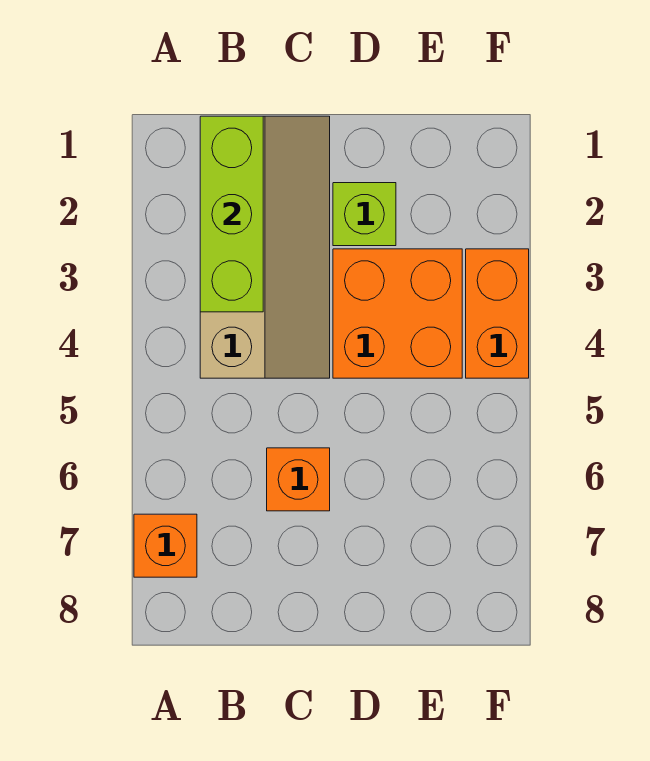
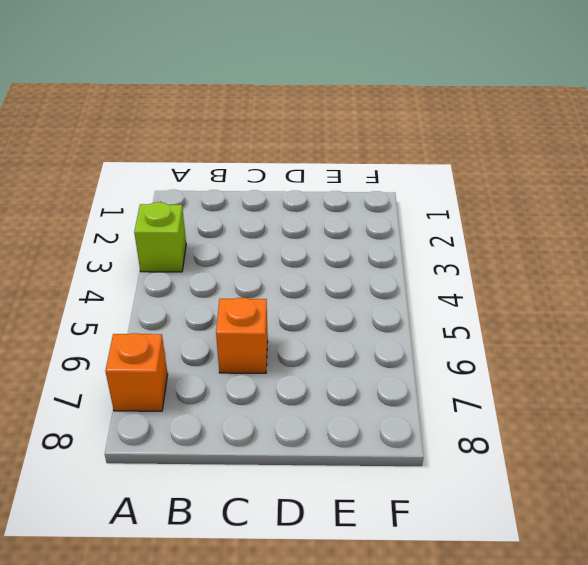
lime brick A3 level 1 -> lime brick D2 level 1
none -> tan slope B1:C4 level 1 top B
none -> orange brick D3:E4 level 1

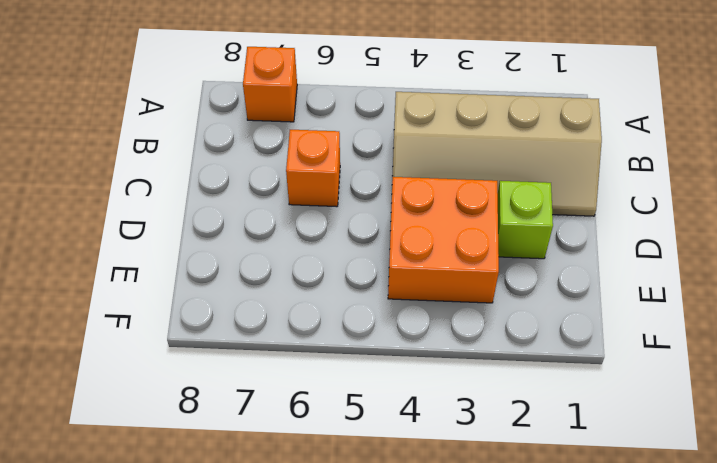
none -> orange brick F3:F4 level 1
none -> lime brick B1:B3 level 2

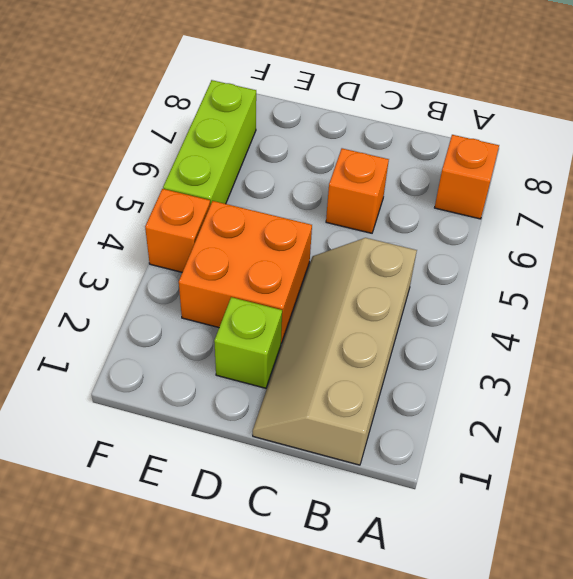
orange brick F4 level 1 -> orange brick F3:F4 level 1
lime brick F5:F7 level 1 -> lime brick B1:B3 level 2

